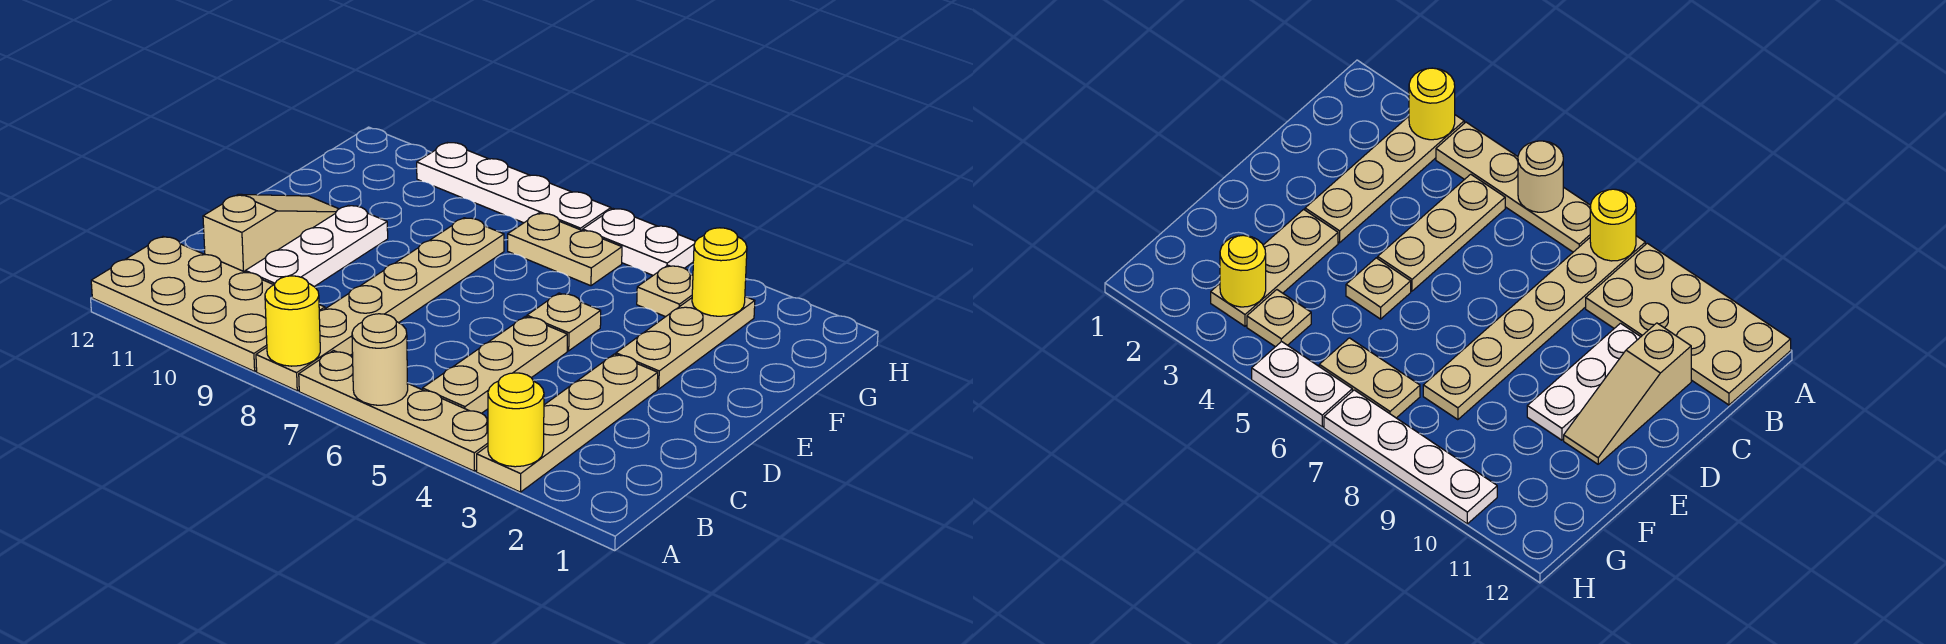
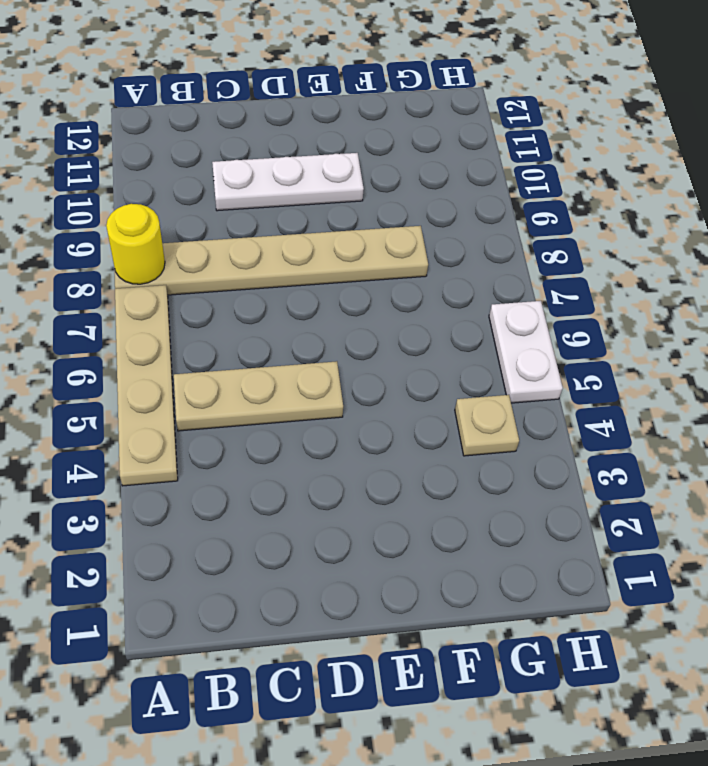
none -> tan plate A3:D3 level 1
none -> tan plate A9:B12 level 1
none -> tan slope C11:E11 level 1 top C

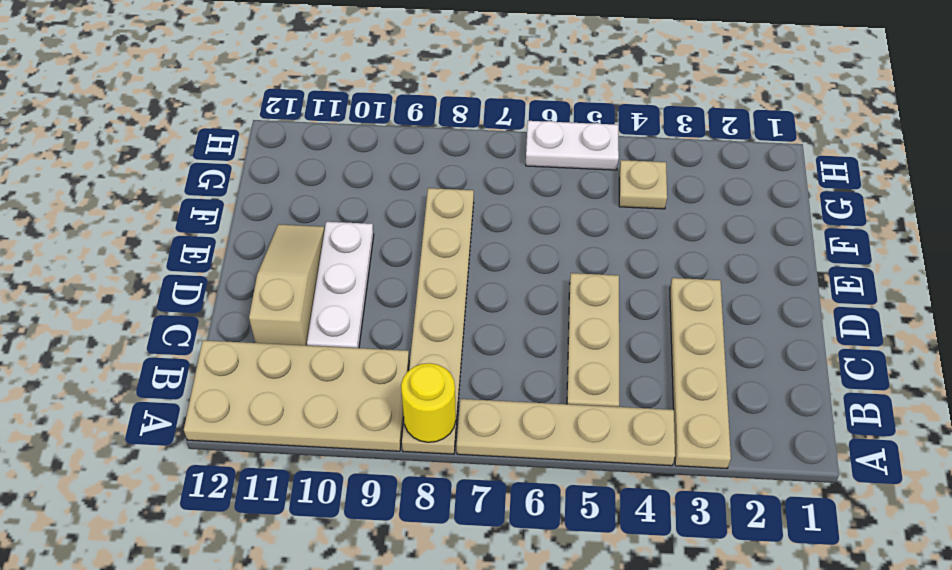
none -> tan plate E3:G3 level 1
none -> tan plate E5 level 1
none -> tan plate G6:G7 level 1

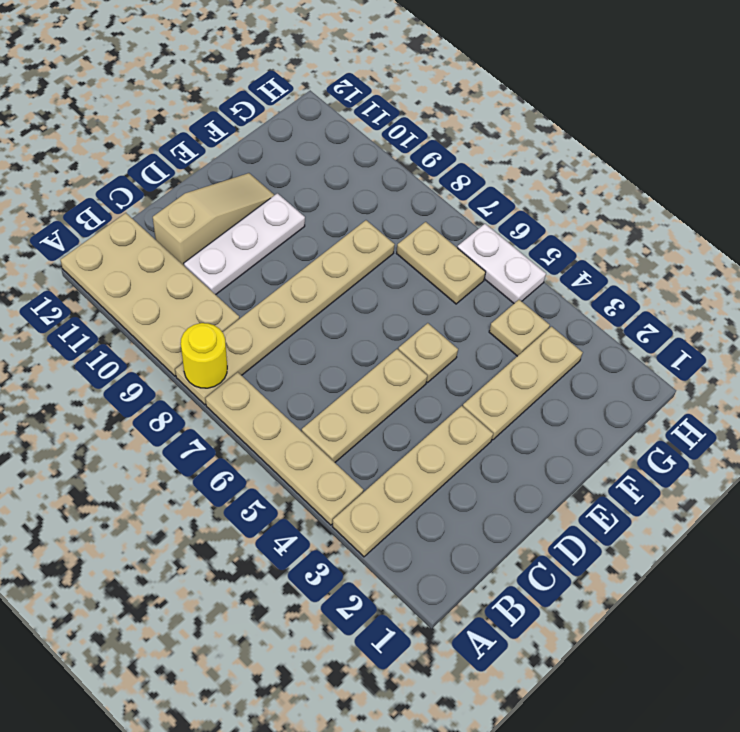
none -> white plate H7:H10 level 1
none -> yellow round brick A3 level 2
none -> tan round brick A6 level 2

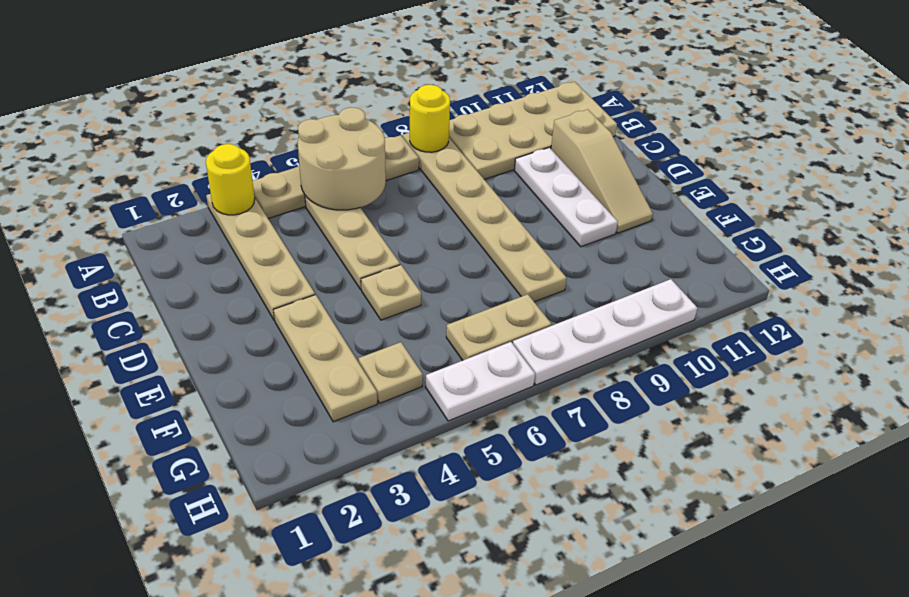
tan round brick A5:B6 level 2 -> tan round brick A6 level 2
none -> yellow round brick G3 level 2

